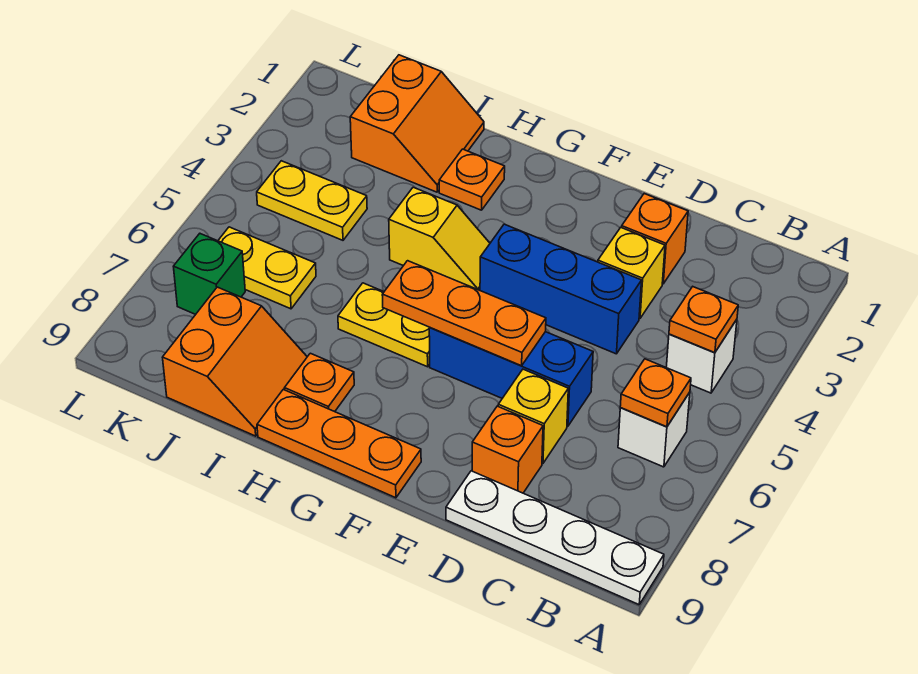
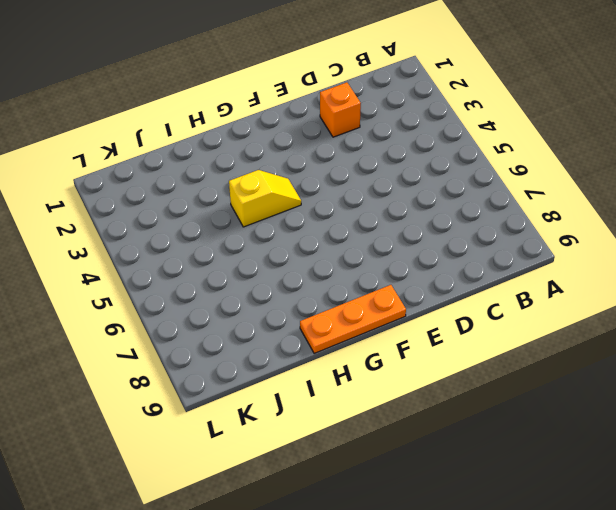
none -> white plate A9:D9 level 1
none -> white brick B4 level 1
none -> white brick B6 level 1

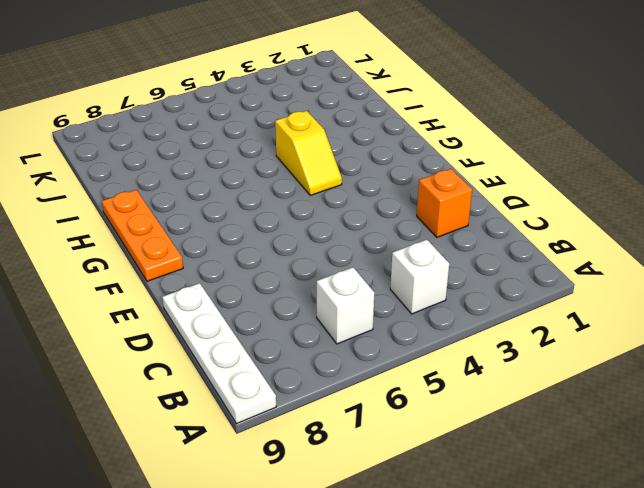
none -> yellow brick D3 level 1
none -> blue brick D4:F4 level 1
none -> blue brick D6:F6 level 1

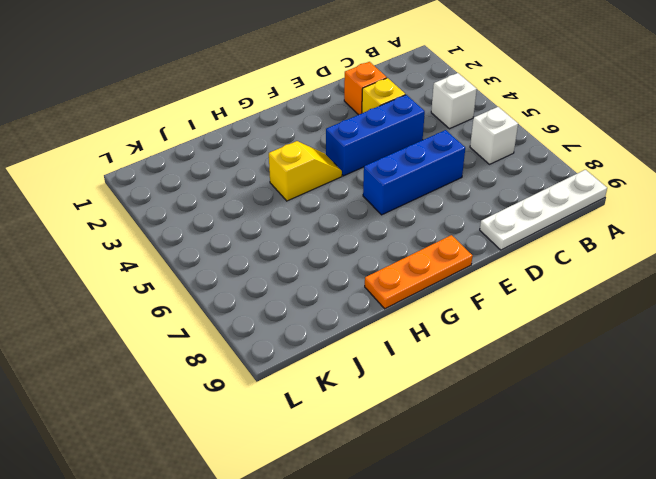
none -> yellow brick D7 level 1
none -> orange brick D8 level 1
none -> yellow plate G6:H6 level 1

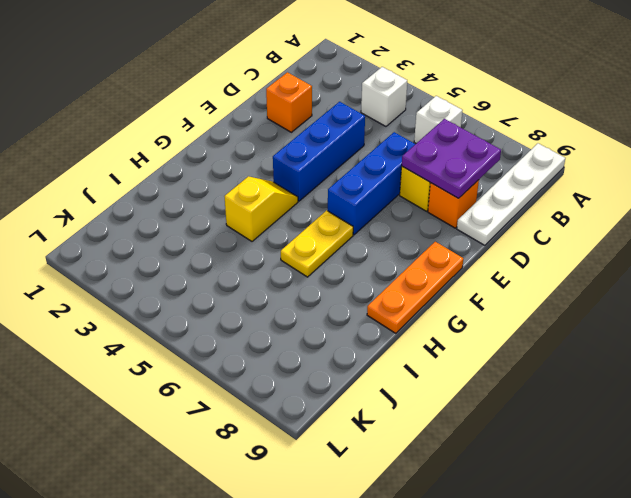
purple plate C7:D8 level 2 -> none
none -> yellow brick D3 level 1
none -> orange plate H2 level 1
none -> orange plate H8 level 1

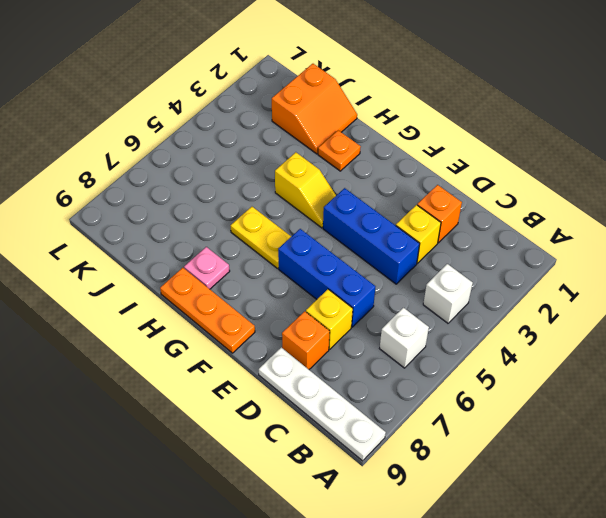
pink plate H8 level 1 -> orange plate H8 level 1
none -> orange slope I8:J9 level 1 top J
none -> yellow plate J4:K4 level 1
none -> yellow plate J6:K6 level 1

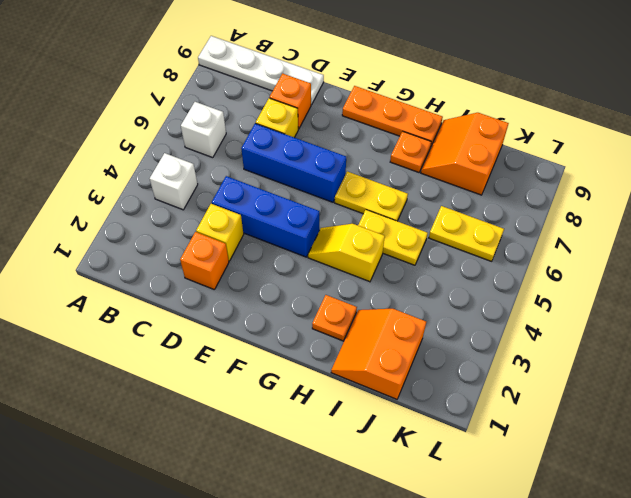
yellow plate H5:I5 level 1 -> yellow plate J4:K4 level 1
none -> green brick K7 level 1
none -> orange plate B4 level 2
none -> orange plate B6 level 2

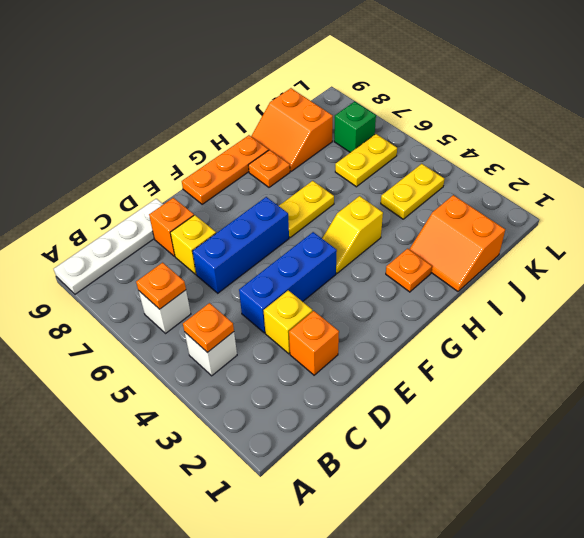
none -> orange plate E6:G6 level 2

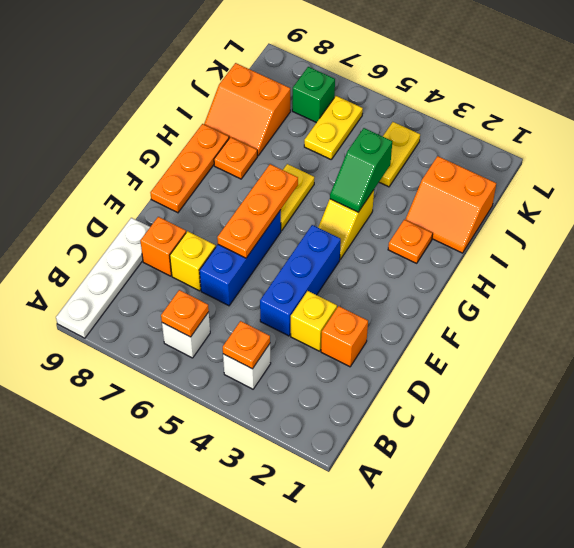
green slope H4:I4 level 2 top I -> none

